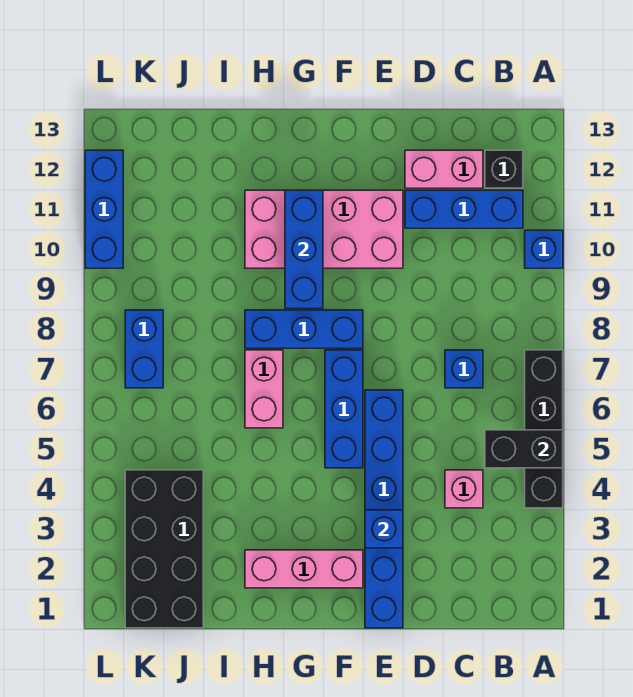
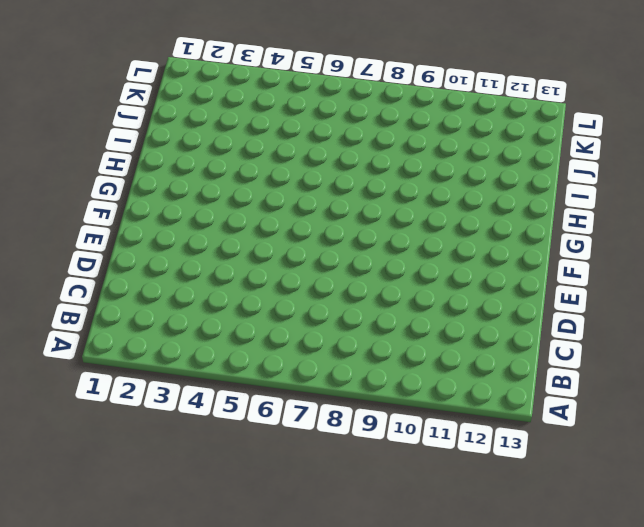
none -> black brick A4:A7 level 1
none -> blue brick A10 level 1
none -> blue brick B11:D11 level 1

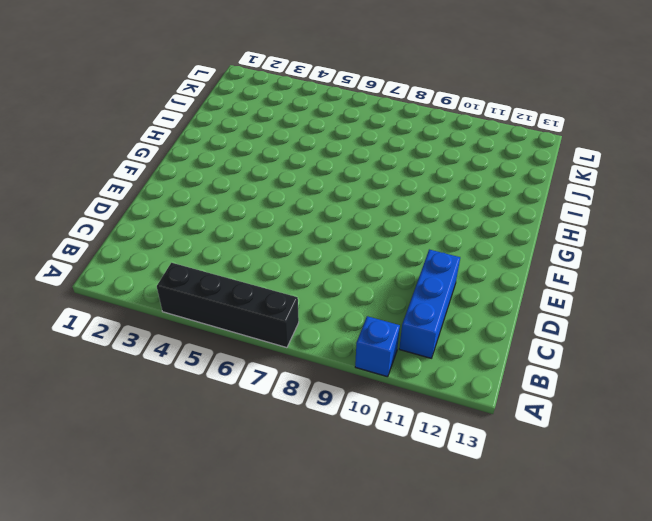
none -> black brick B12 level 1
none -> pink brick C4 level 1
none -> blue brick C7 level 1

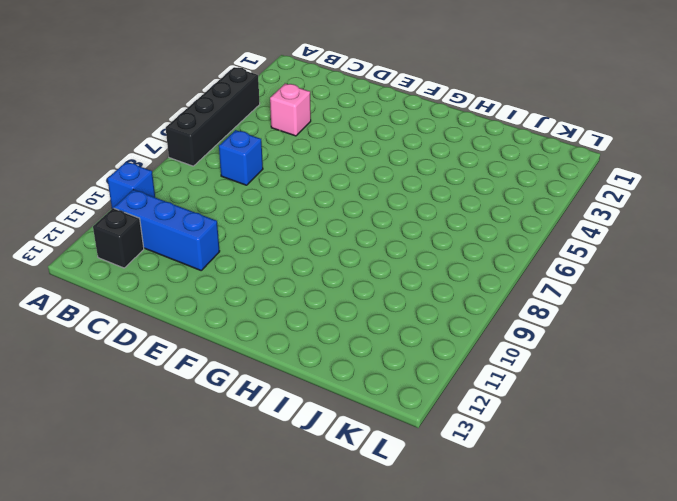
none -> pink brick C12:D12 level 1
none -> blue brick E1:E6 level 1
none -> pink brick E10:H11 level 1

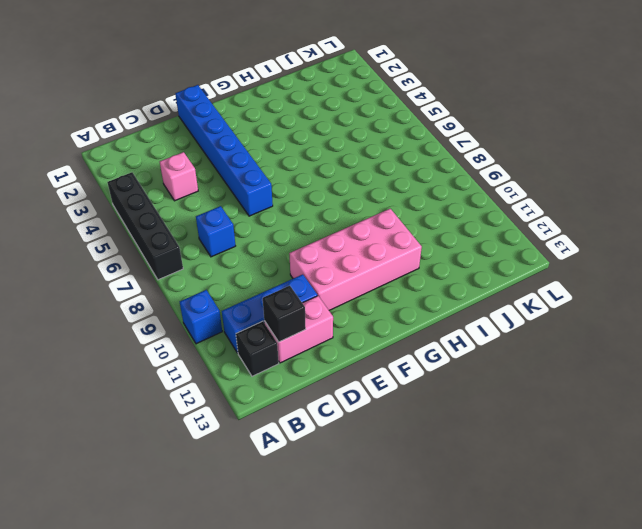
black brick C12 level 2 -> none
none -> pink brick F2:H2 level 1
none -> blue brick F5:F7 level 1
none -> blue brick F8:H8 level 1

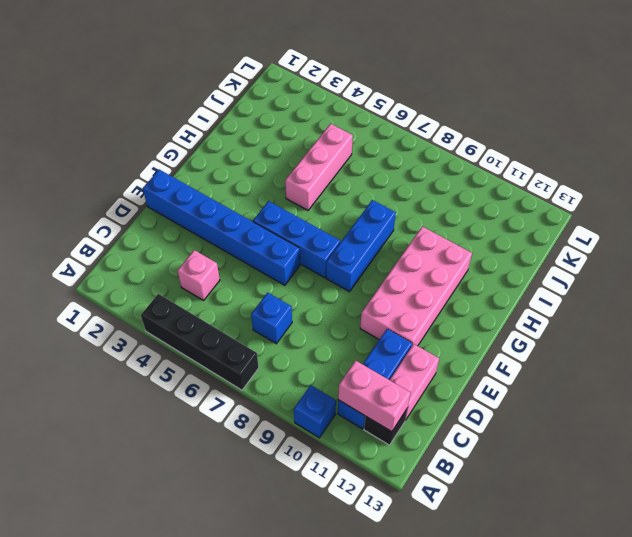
pink brick B11:B12 level 2 -> pink brick H6:H7 level 1
pink brick H5:J5 level 1 -> pink brick F2:H2 level 1
none -> black brick J1:K4 level 1
none -> blue brick K7:K8 level 1
none -> blue brick L10:L12 level 1

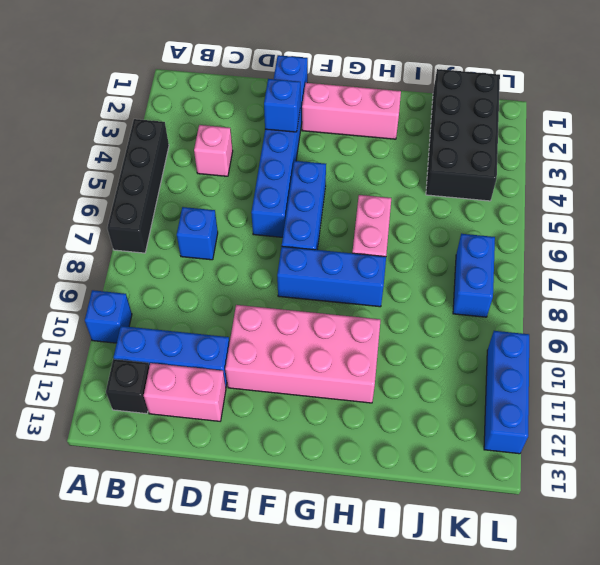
none -> black brick A5:B5 level 2
none -> blue brick G9:G11 level 2

